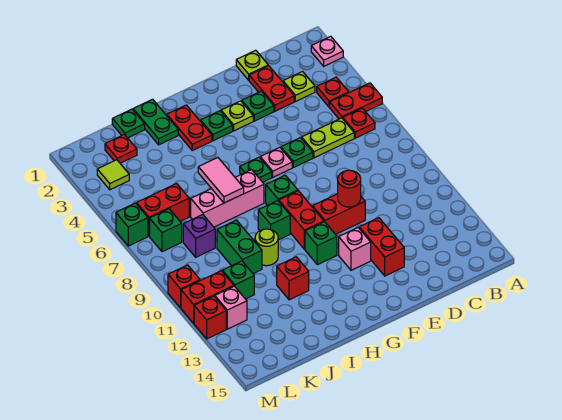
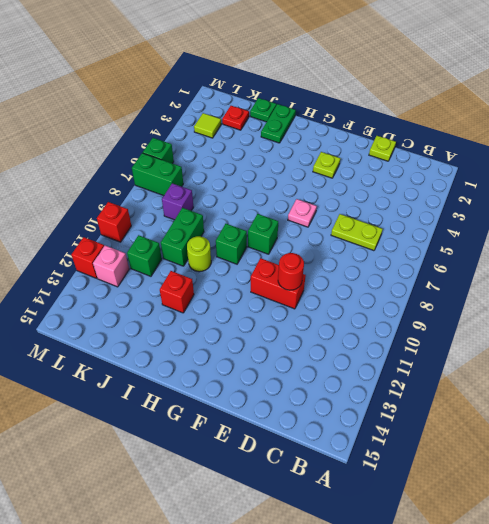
green brick L7:M7 level 1 -> green brick L7 level 1
none -> pink plate A2 level 1
none -> red plate A5:B5 level 1
none -> red plate B4 level 1
none -> red plate B6 level 1

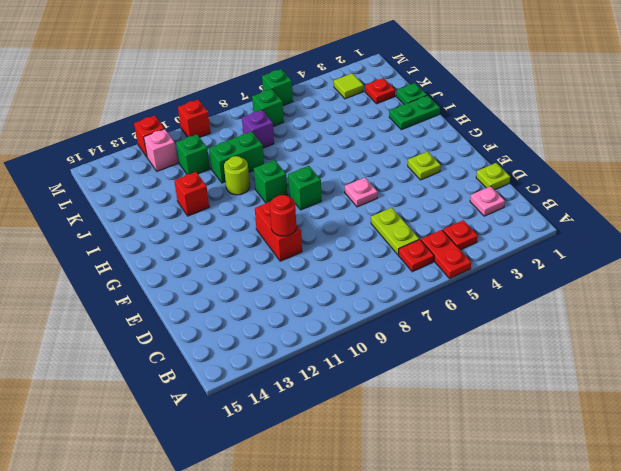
pink plate C2 level 1 -> pink plate A2 level 1
none -> lime plate C3 level 1
none -> red plate D2:D3 level 1
none -> green plate E3 level 1
none -> green plate E6 level 1

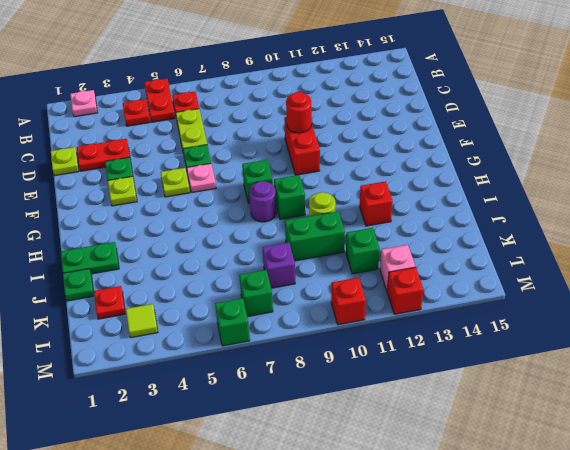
lime plate F5 level 1 -> lime plate C3 level 1
purple round brick H8 level 1 -> none
none -> red brick E12:E13 level 1
none -> pink brick F12 level 1
none -> green plate G3 level 1
none -> green plate G6 level 1

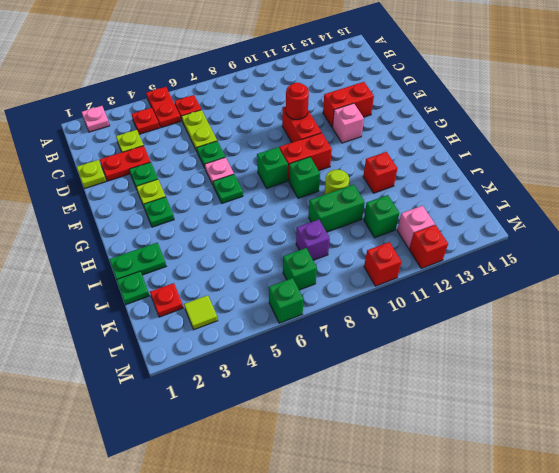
none -> green brick G11 level 1
none -> red plate H2:H3 level 1
none -> pink brick H7:J7 level 1
none -> red brick K6:L6 level 1

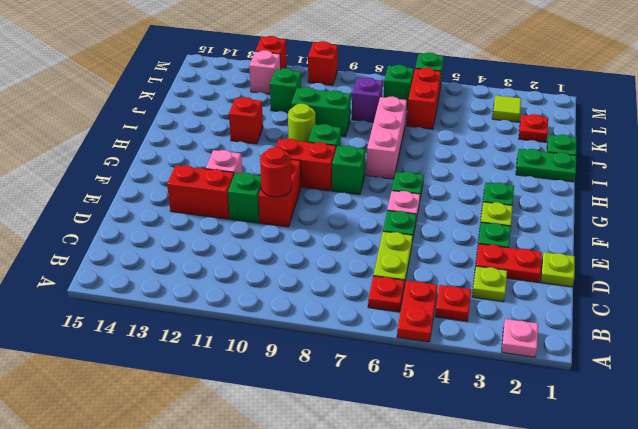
green brick E11 level 1 -> green brick G11 level 1
none -> red plate H2:H3 level 1
none -> red brick L11:M11 level 1
none -> pink tile I6:I7 level 2

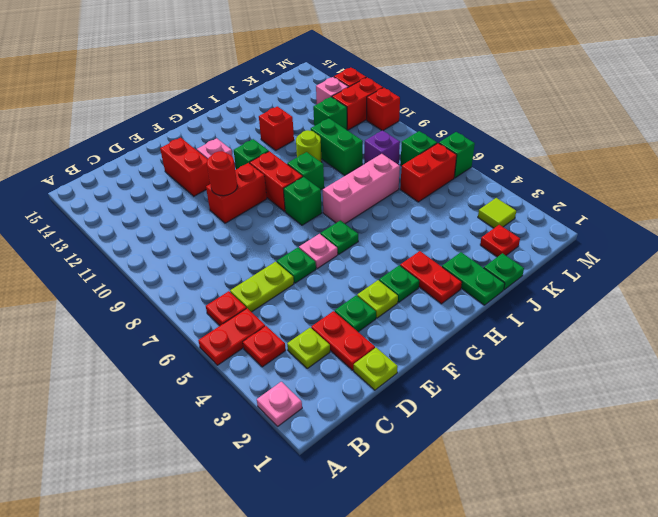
none -> pink tile I6:I7 level 2

